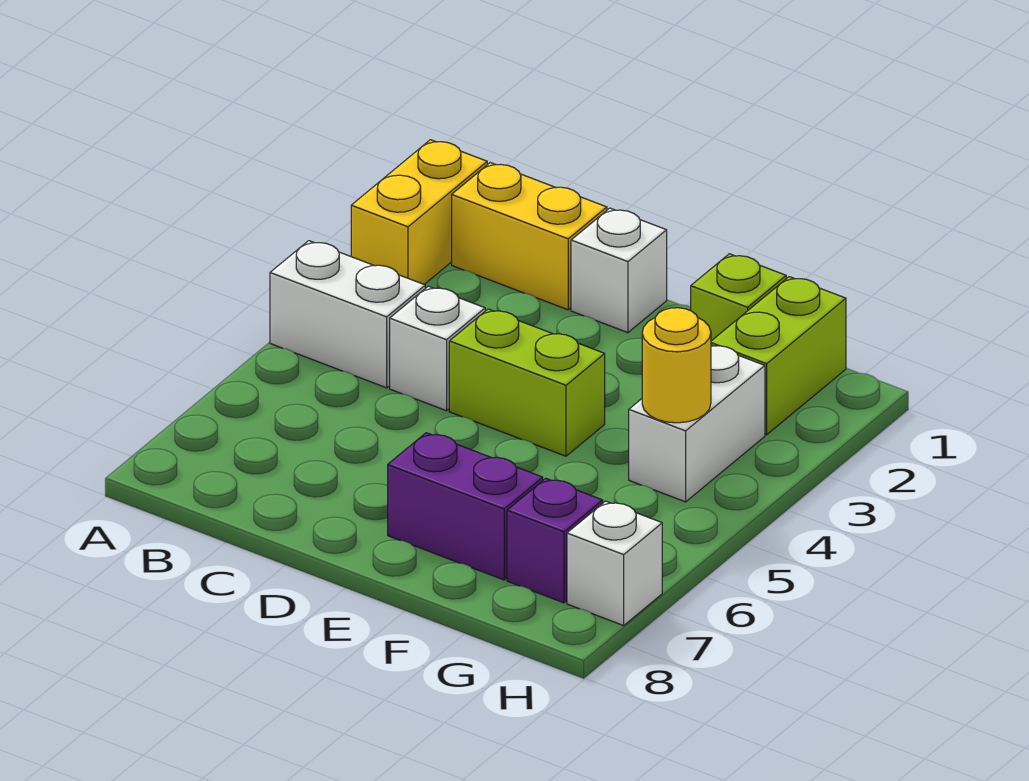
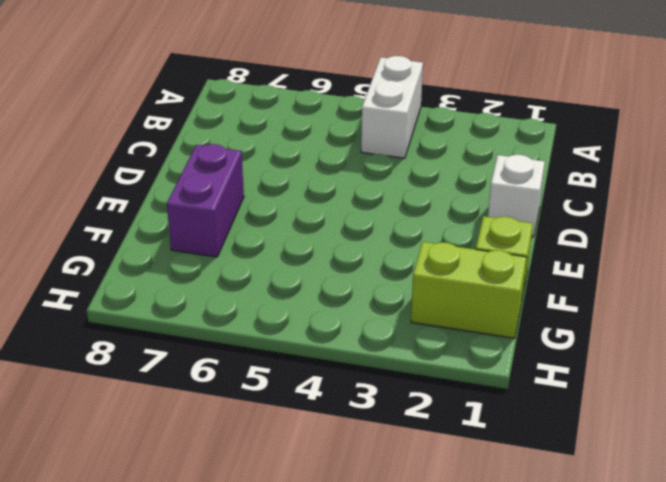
none -> yellow brick A1:A2 level 1
none -> yellow brick B1:C1 level 1
none -> white brick C4 level 1

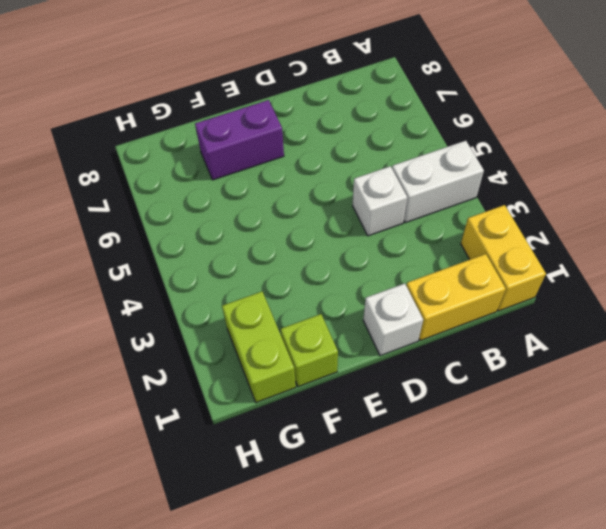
none -> lime brick D4:E4 level 1
none -> white brick G3:G4 level 1
none -> purple brick G7 level 1

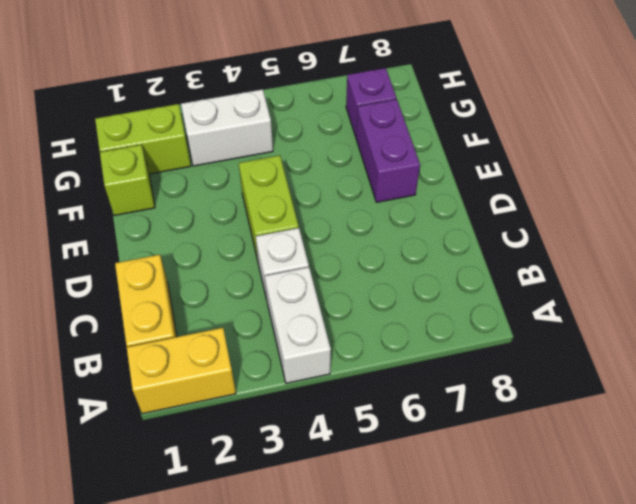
none -> white brick D1 level 1
none -> white brick H7 level 1
none -> yellow round brick G4 level 2

